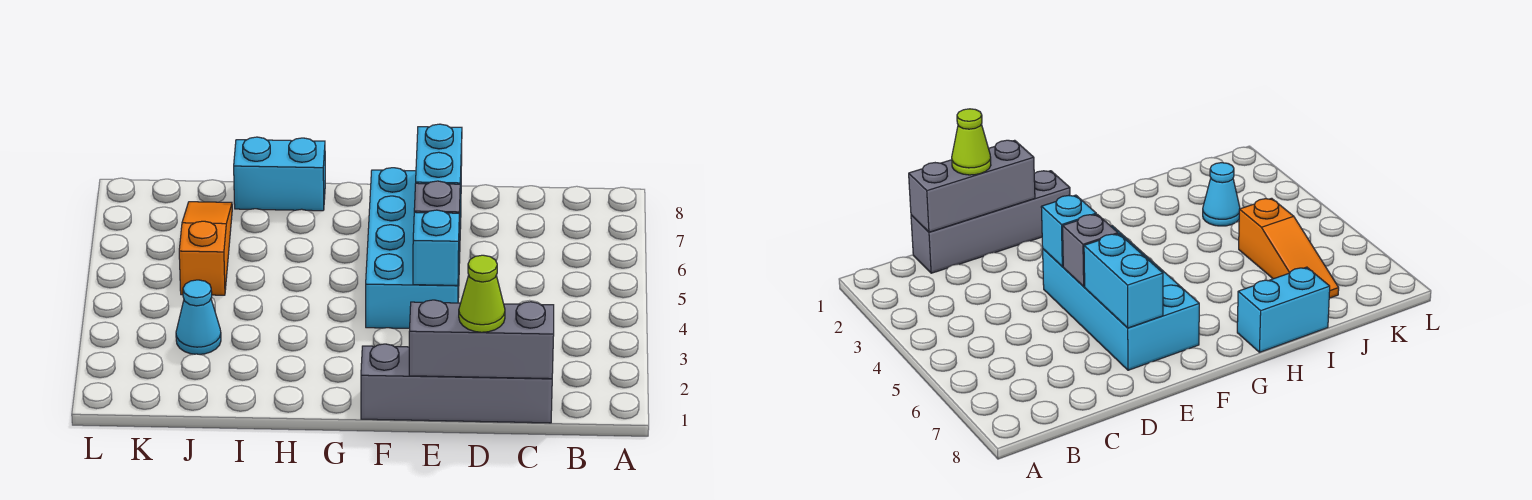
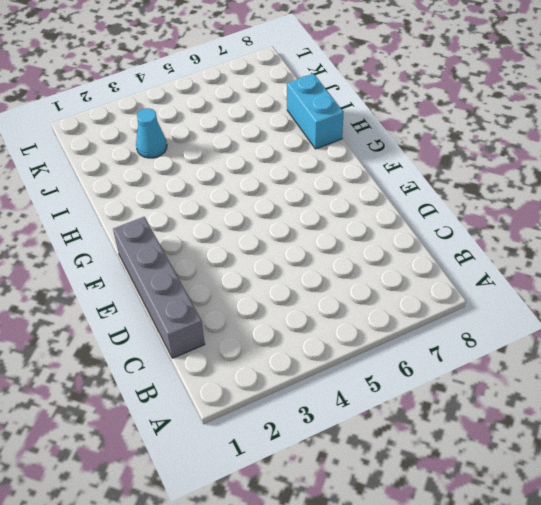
none -> cyan brick E4:F7 level 1
none -> orange slope J5:J7 level 1 top 5

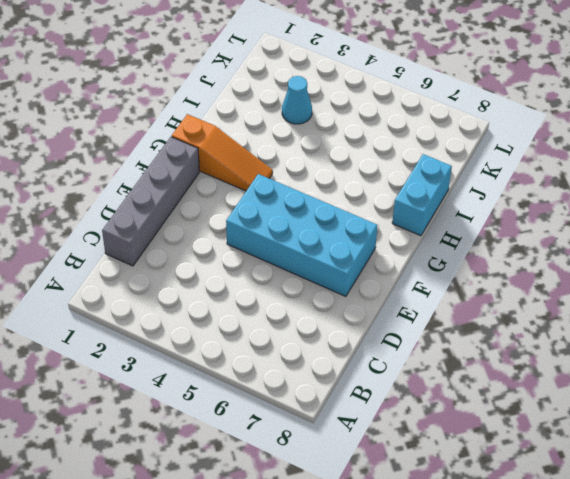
orange slope G1:G3 level 1 top 1 -> orange slope J5:J7 level 1 top 5
none -> grey brick C1:E1 level 2
none -> cyan brick E4 level 2

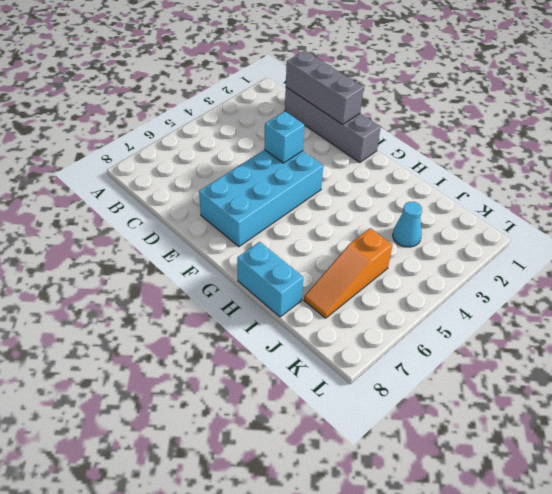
none -> grey brick E5 level 2
none -> cyan brick E6:E7 level 2

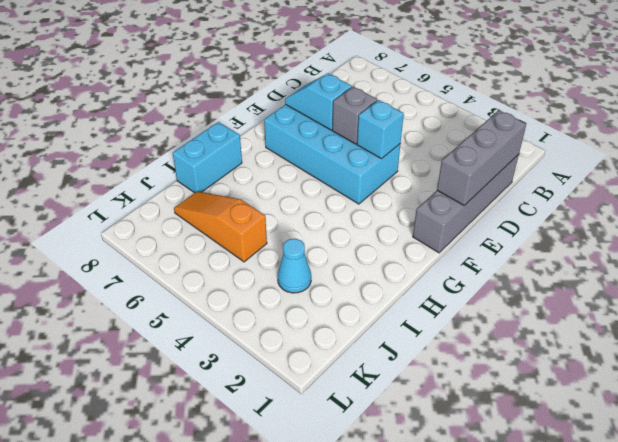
cyan slope E6:E7 level 2 top 6 -> cyan brick E6:E7 level 2
none -> lime cone D1 level 3

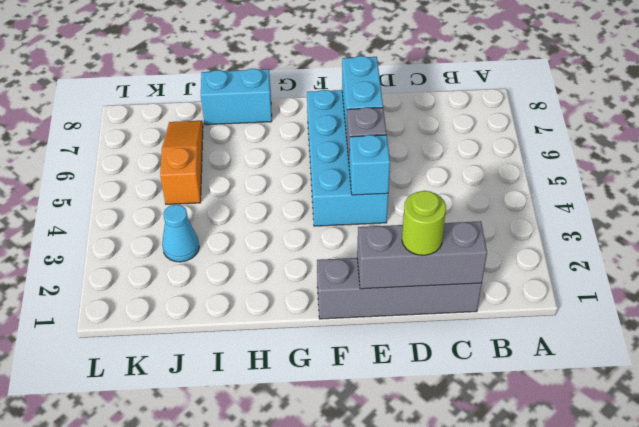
lime round brick D1 level 3 -> lime cone D1 level 3

